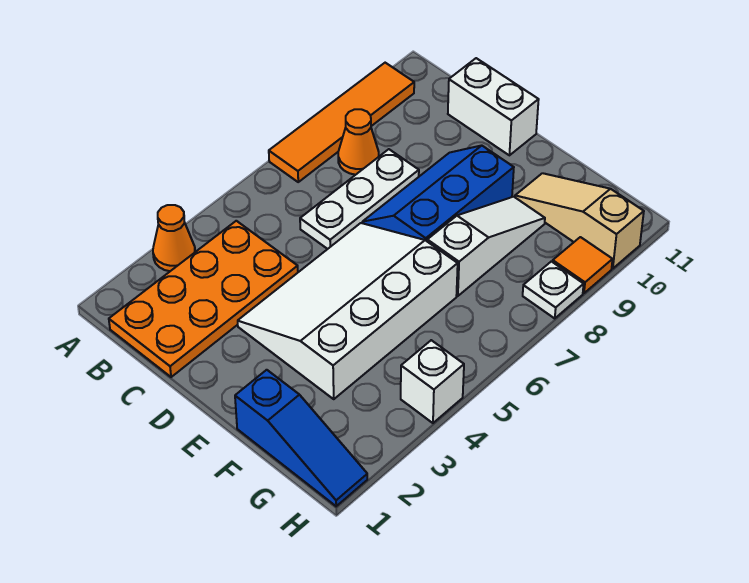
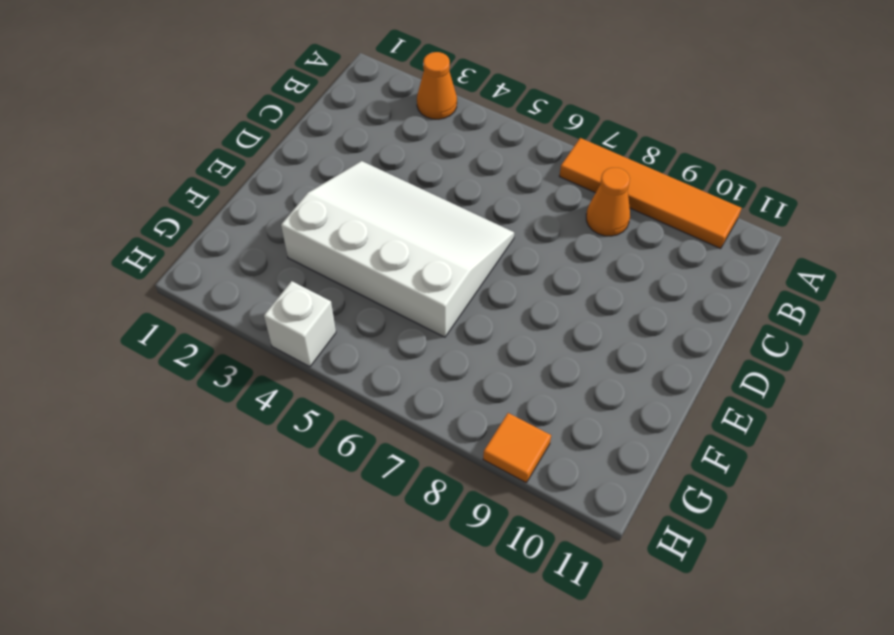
none -> orange plate B1:C4 level 1
none -> white plate C6:C8 level 1
none -> white brick C11:D11 level 1

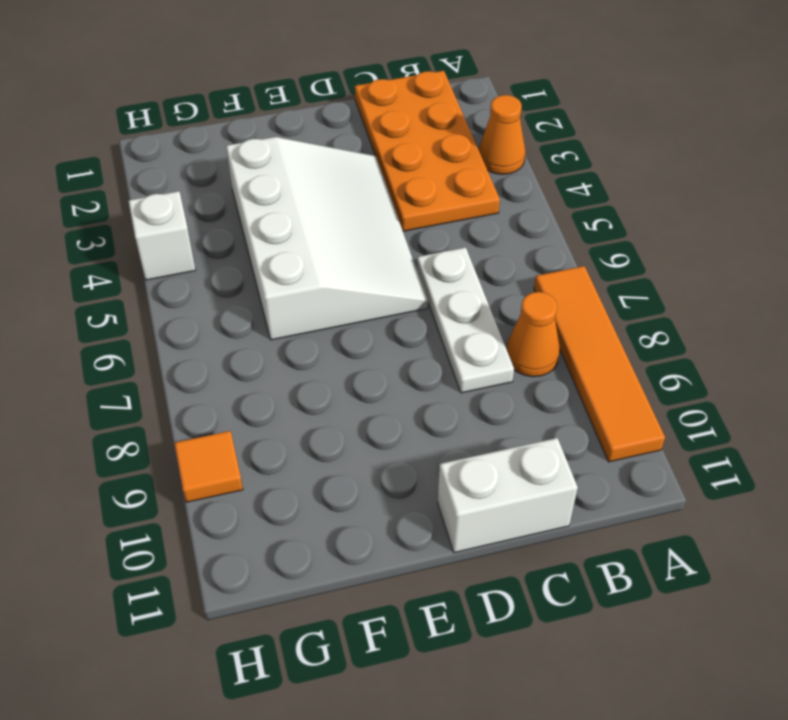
none -> blue slope D7:E9 level 1 top E
none -> blue slope F1:H1 level 1 top F
none -> white slope F7:F9 level 1 top 7

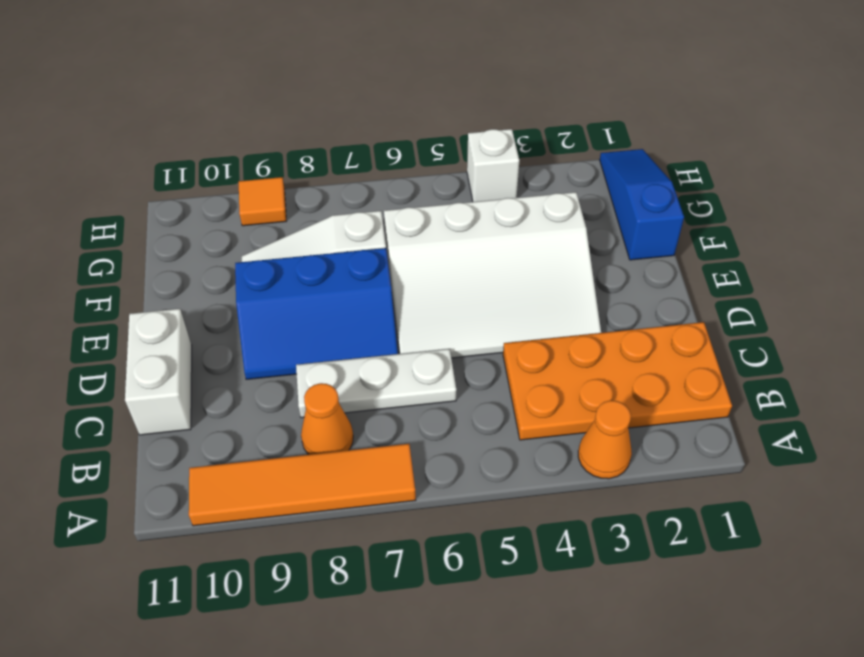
none -> tan slope F10:H10 level 1 top H
none -> white plate H8 level 1

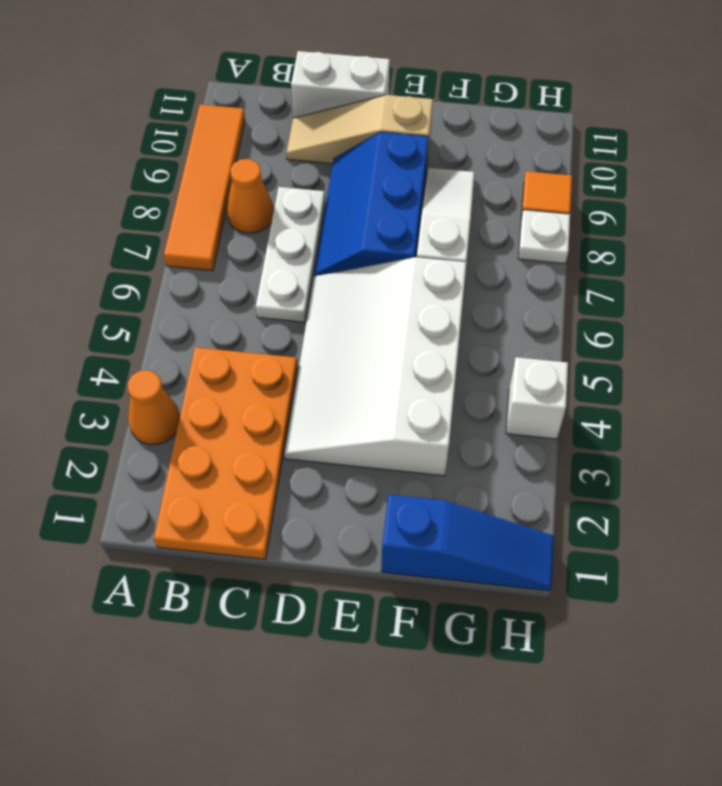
tan slope C10:E10 level 1 top E -> tan slope F10:H10 level 1 top H

